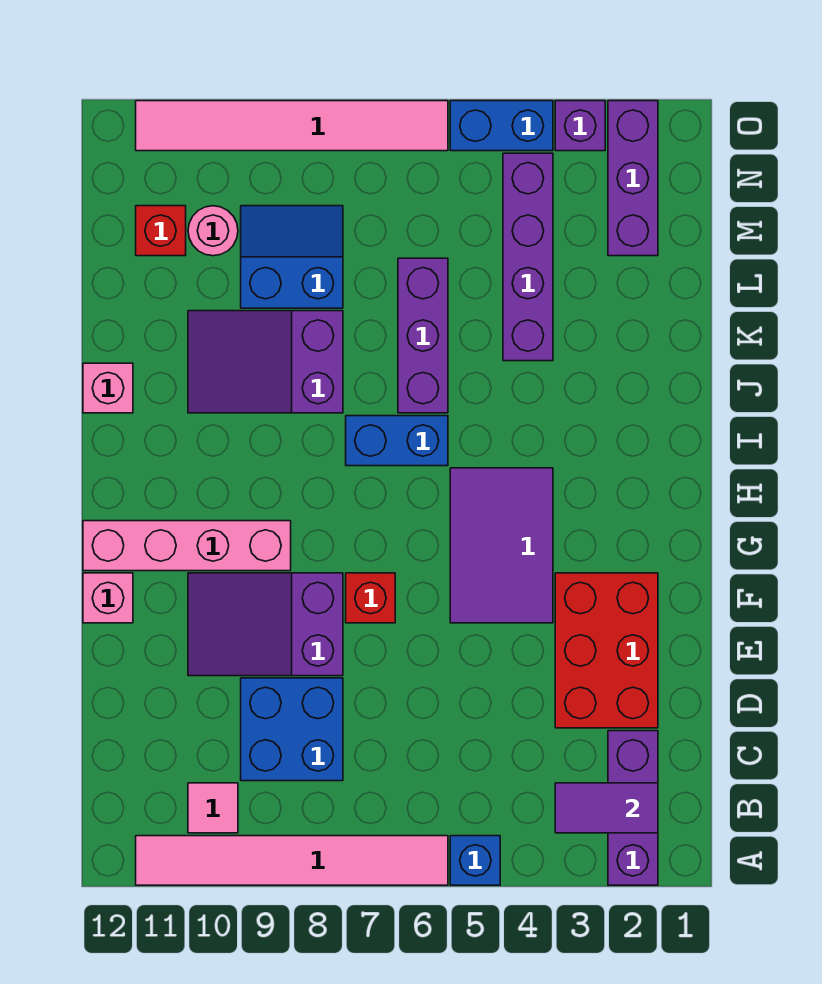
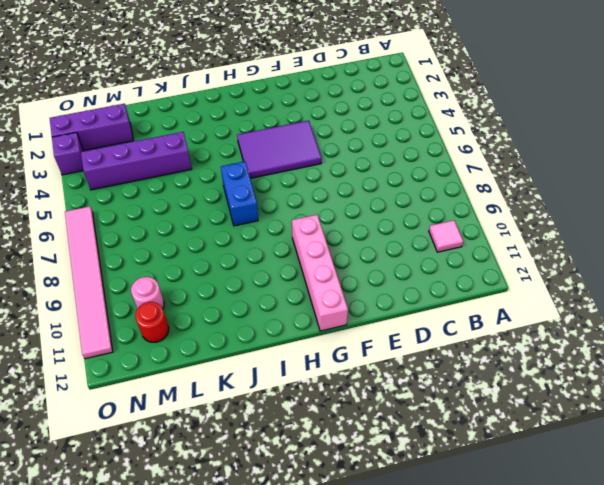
red round brick M11 level 1 -> red brick M11 level 1
none -> purple brick A2:C2 level 1
none -> blue brick A5 level 1
none -> pink tile A6:A11 level 1

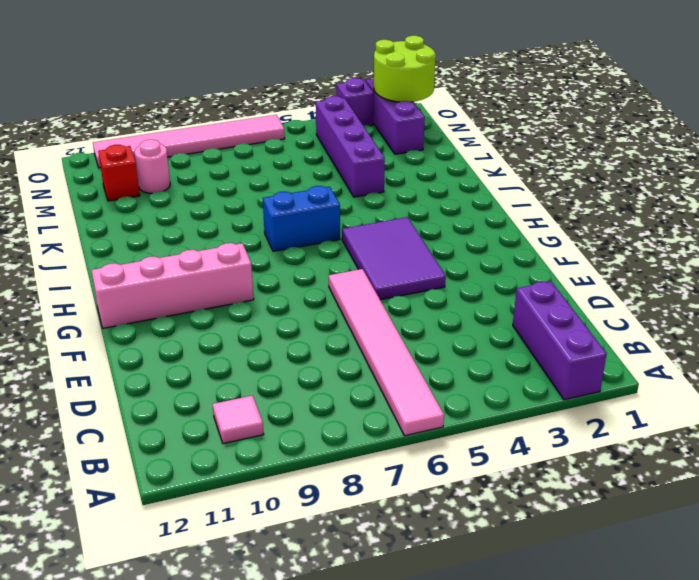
pink tile A6:F6 level 1 -> pink tile A6:A11 level 1
lime round brick N1:O2 level 2 -> none
none -> blue brick A5 level 1
none -> blue brick C8:D9 level 1
none -> red brick D2:F3 level 1

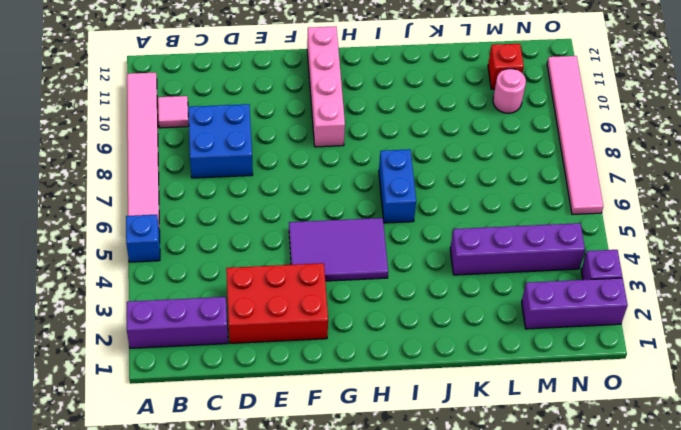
none -> purple slope E8:F10 level 1 top 8
none -> red brick F7 level 1
none -> pink brick F12 level 1

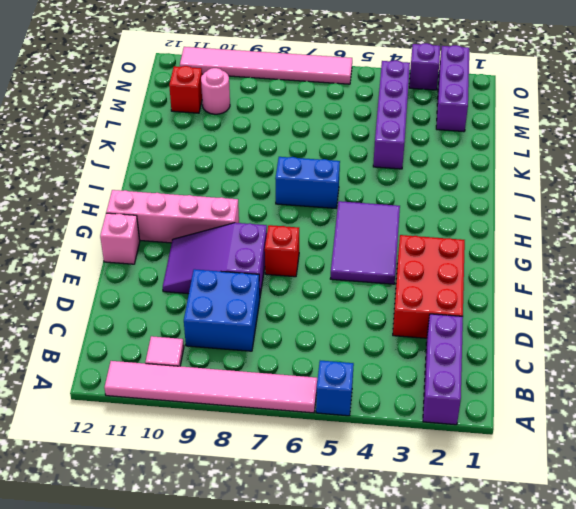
none -> purple brick J6:L6 level 1
none -> purple slope J8:K10 level 1 top 8
none -> pink brick J12 level 1

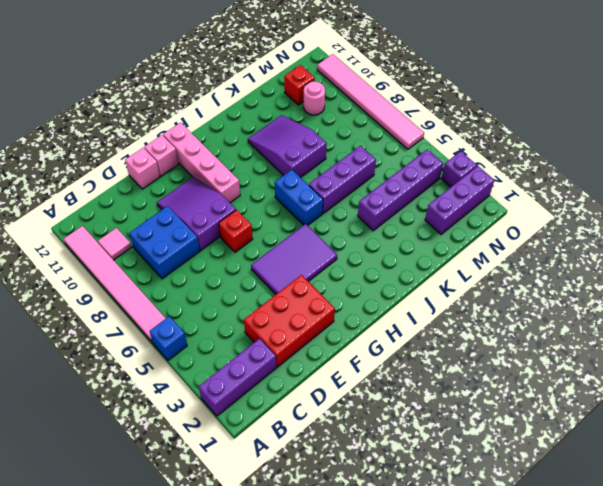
pink brick E12 level 1 -> pink brick J12 level 1
none -> blue slope L8:M9 level 1 top L
none -> blue brick O4:O5 level 1
none -> purple tile B2:B3 level 2

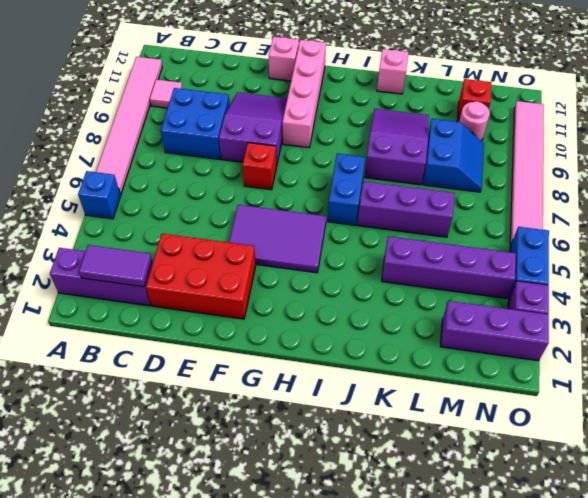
purple tile B2:C2 level 2 -> purple tile B2:B3 level 2

